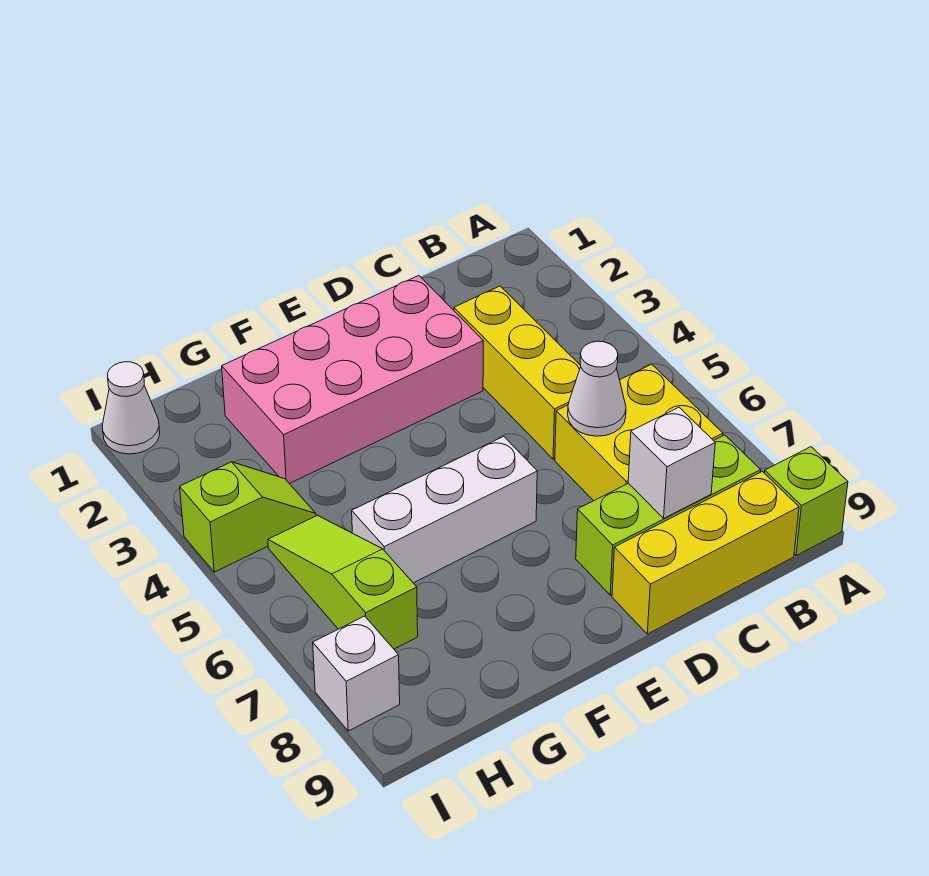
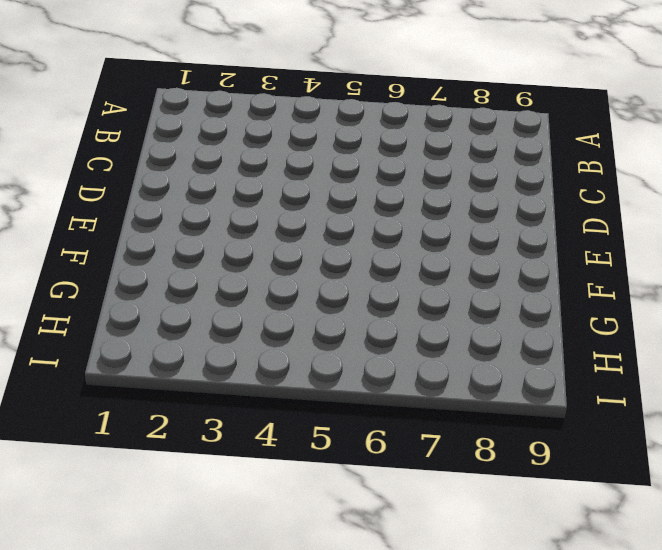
none -> lime brick A9 level 1
none -> yellow brick B6:C7 level 1
none -> lime brick B8:D8 level 1

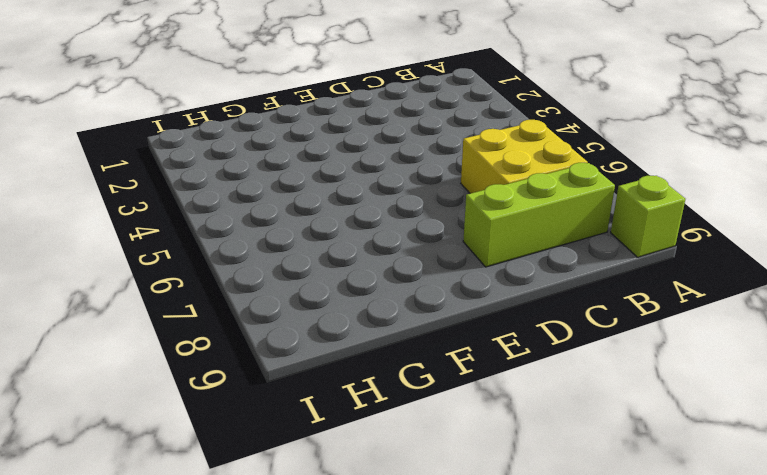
none -> yellow brick B9:D9 level 1
none -> yellow brick C3:C5 level 1
none -> pink brick D2:G3 level 1

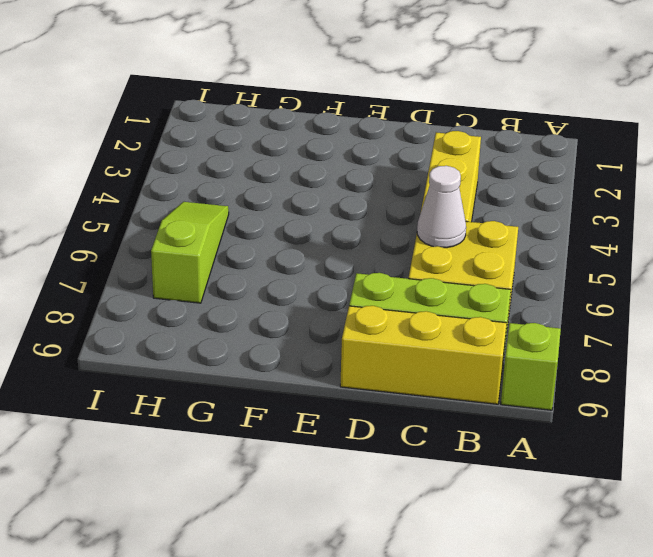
none -> pink brick D2:G3 level 1
none -> white brick E6:G6 level 1
none -> lime slope H4:I4 level 1 top I

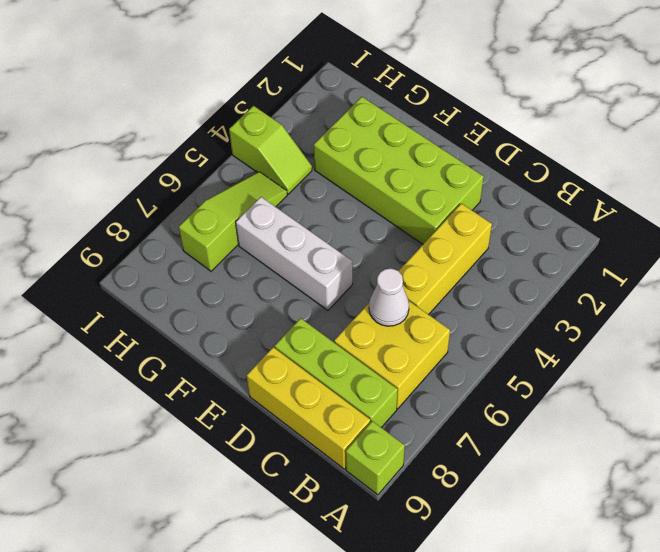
lime brick D2:G3 level 1 -> pink brick D2:G3 level 1
none -> white cone I1 level 1
none -> white brick I8 level 1
none -> white brick C8 level 2

